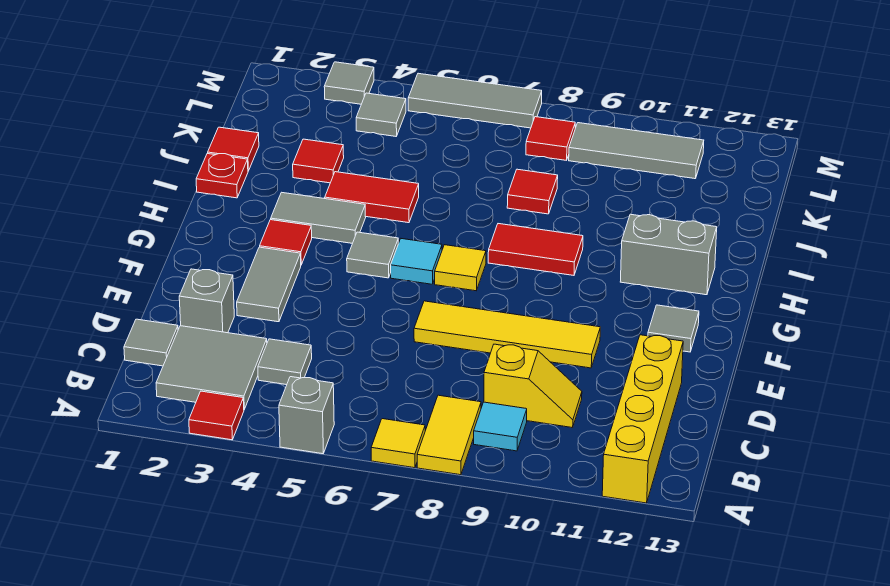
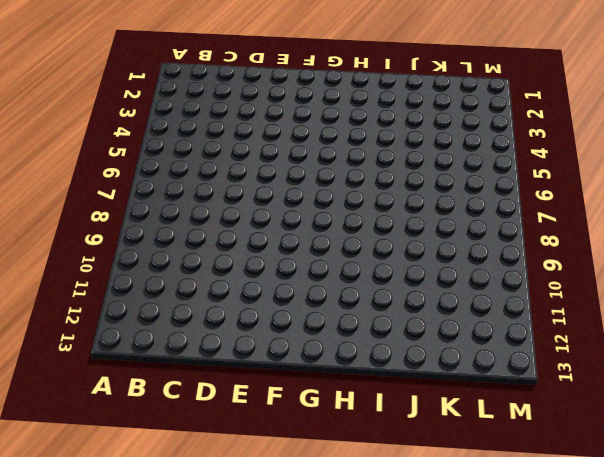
none -> red tile A3 level 1
none -> grey brick A5 level 1
none -> yellow tile A7 level 1
none -> yellow tile A8:B8 level 1

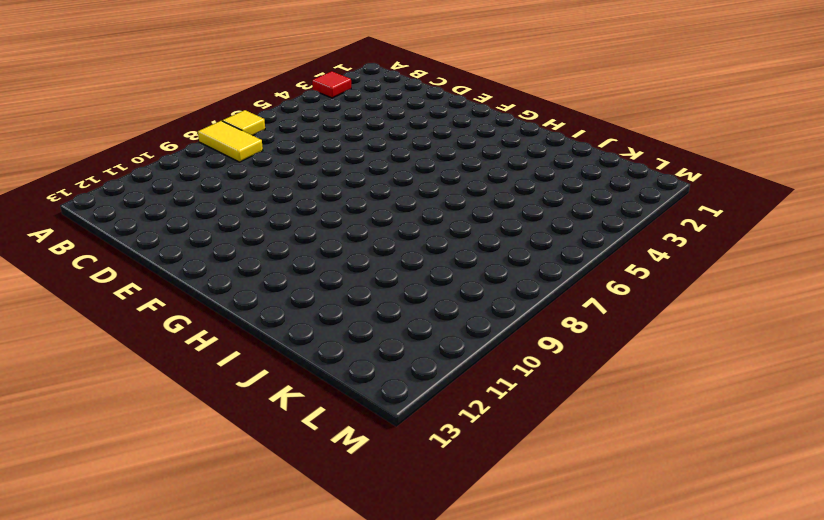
none -> grey brick A5 level 1
none -> yellow brick A12:D12 level 1
none -> grey tile B2:C3 level 1
none -> cyan tile B9 level 1

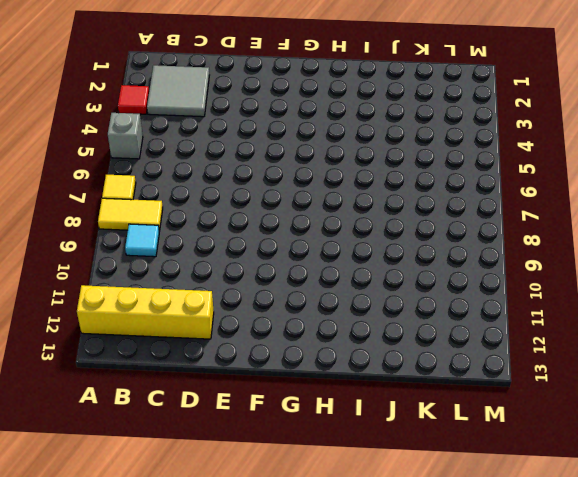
none -> grey tile C1 level 1
none -> grey tile C4 level 1
none -> yellow slope C9:C10 level 1 top 9
none -> grey brick D2 level 1

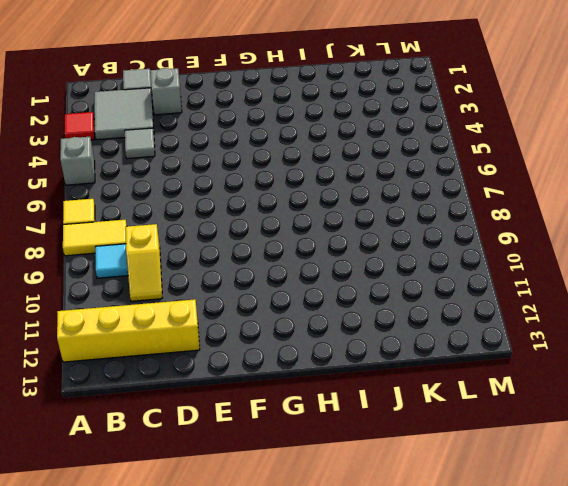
none -> grey tile E3:F3 level 1
none -> yellow tile E7:E10 level 1
none -> grey tile F12 level 1
none -> red tile G3 level 1

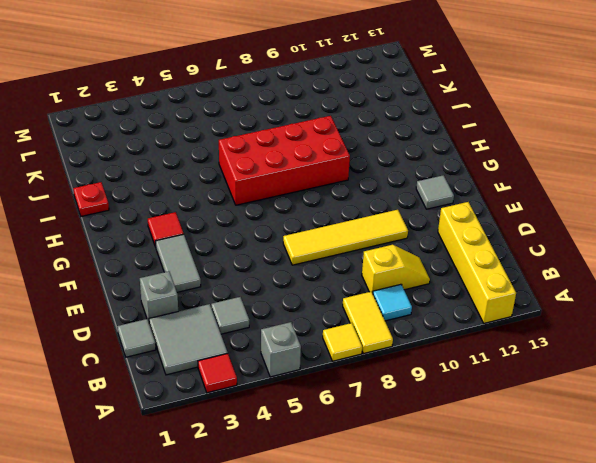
red brick H6:I9 level 1 -> red tile H8:H9 level 1
none -> grey tile G5 level 1
none -> cyan tile G6 level 1
none -> yellow tile G7 level 1
none -> grey tile H3:H4 level 1

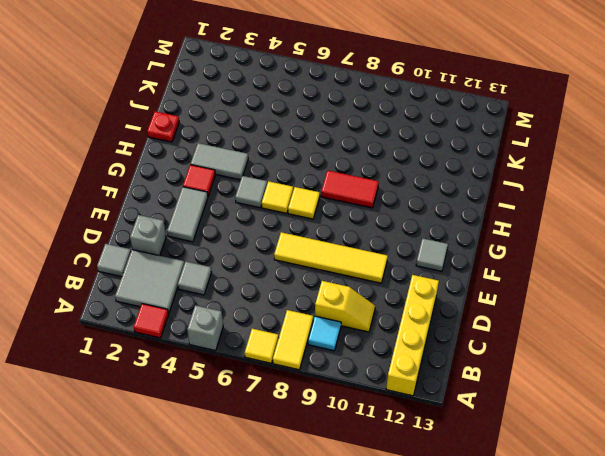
yellow tile G6 level 1 -> cyan tile G6 level 1
none -> grey brick H11:H12 level 1
none -> red tile I4:I5 level 1
none -> red tile J1 level 1
none -> red tile J3 level 1

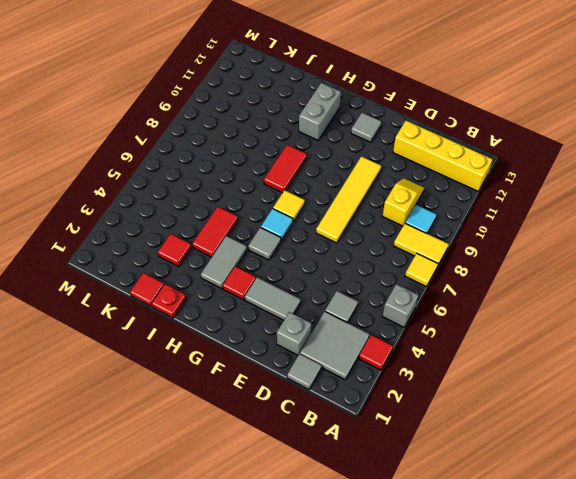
none -> red tile J8 level 1
none -> grey tile L4 level 1
none -> red tile L8 level 1
none -> grey tile L9:L11 level 1

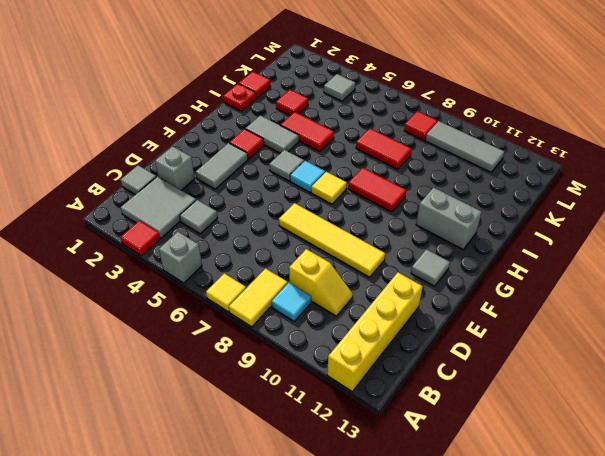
red tile J7:J8 level 1 -> red tile J8 level 1
none -> grey tile M3 level 1
none -> grey tile M5:M7 level 1

